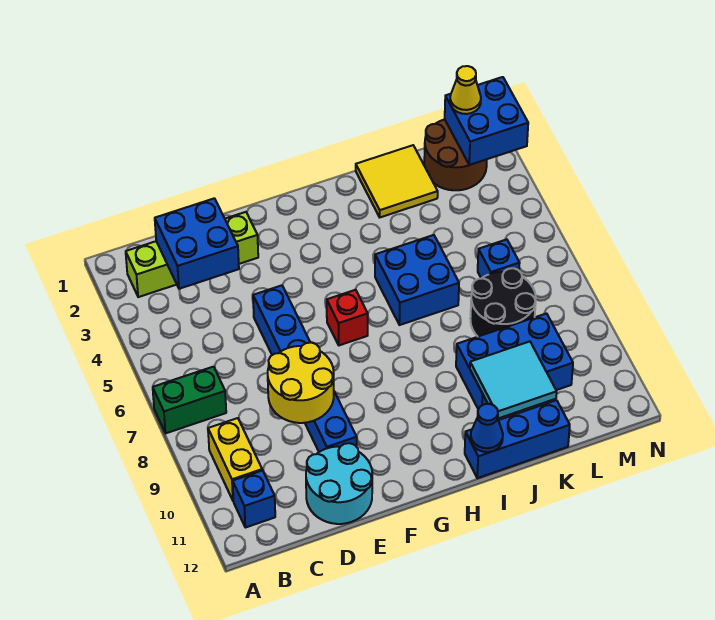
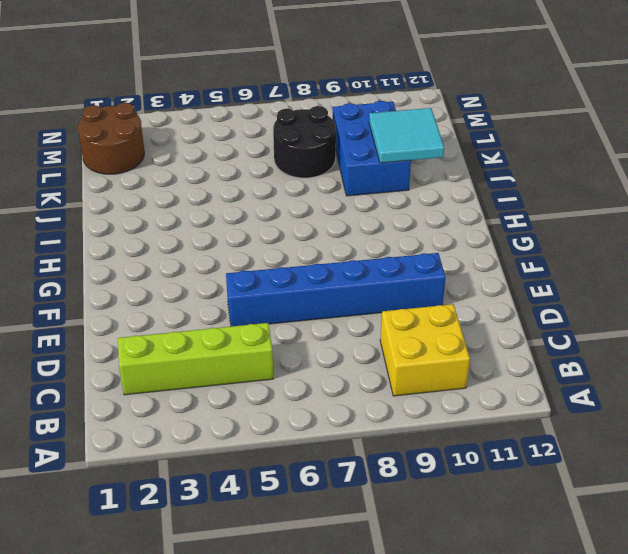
yellow brick B9:C10 level 1 -> yellow brick B9:B10 level 1
lime brick C2:C5 level 1 -> lime brick B2:E2 level 1
none -> green brick A7:B7 level 1
none -> blue brick B11 level 1
none -> cyan round brick D11:E12 level 1

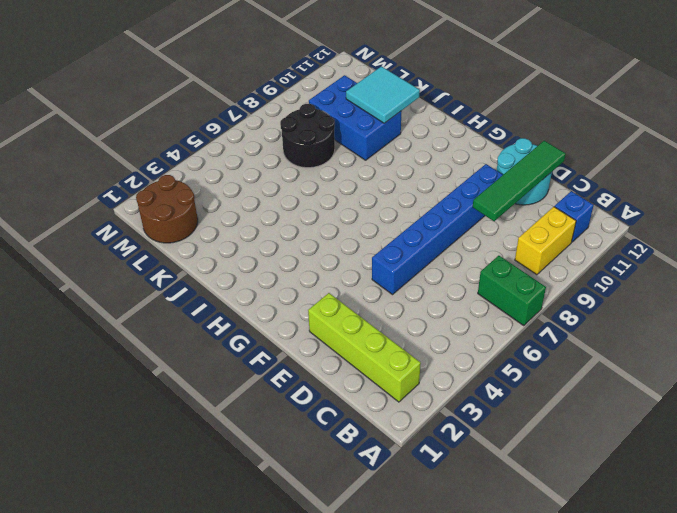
green tile D9:D12 level 2 -> yellow round brick D8:E9 level 2
none -> red brick G6 level 1
none -> blue brick I5:J6 level 1
none -> blue brick I12:K12 level 1

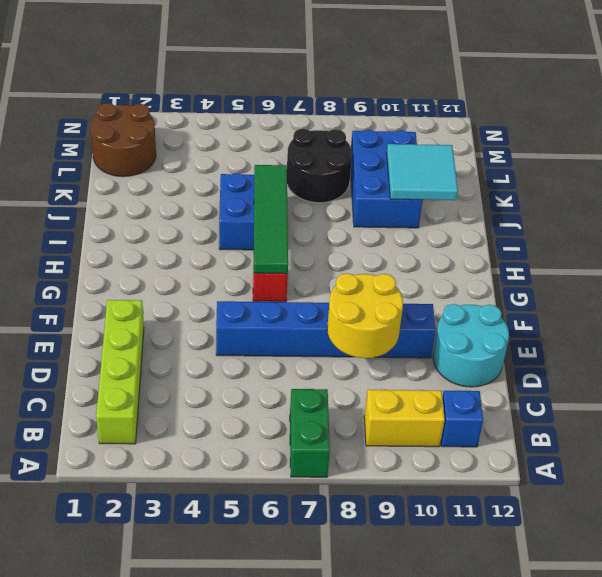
green tile G6:J6 level 2 -> none
none -> blue brick I12:K12 level 1
none -> yellow tile J1:K2 level 1
none -> blue brick L6 level 1

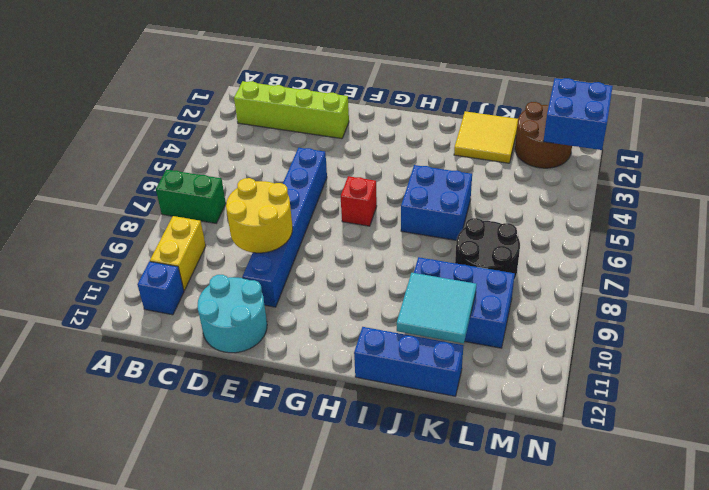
none -> blue brick L6 level 1
none -> blue brick C2:D3 level 2
none -> blue cone I12 level 2

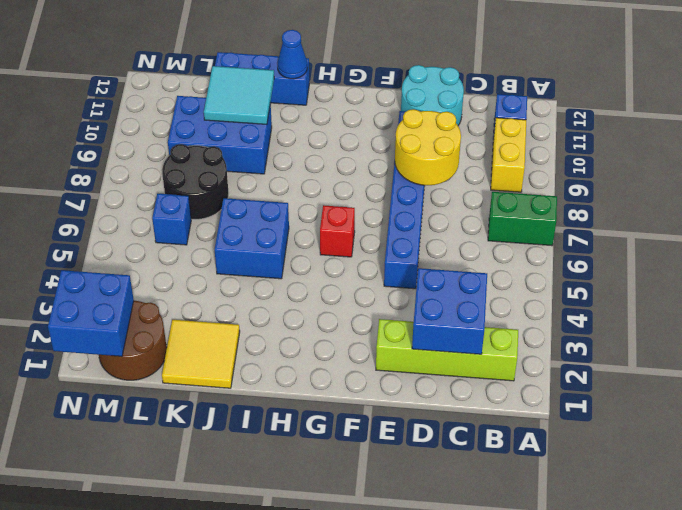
none -> yellow cone M1 level 3

